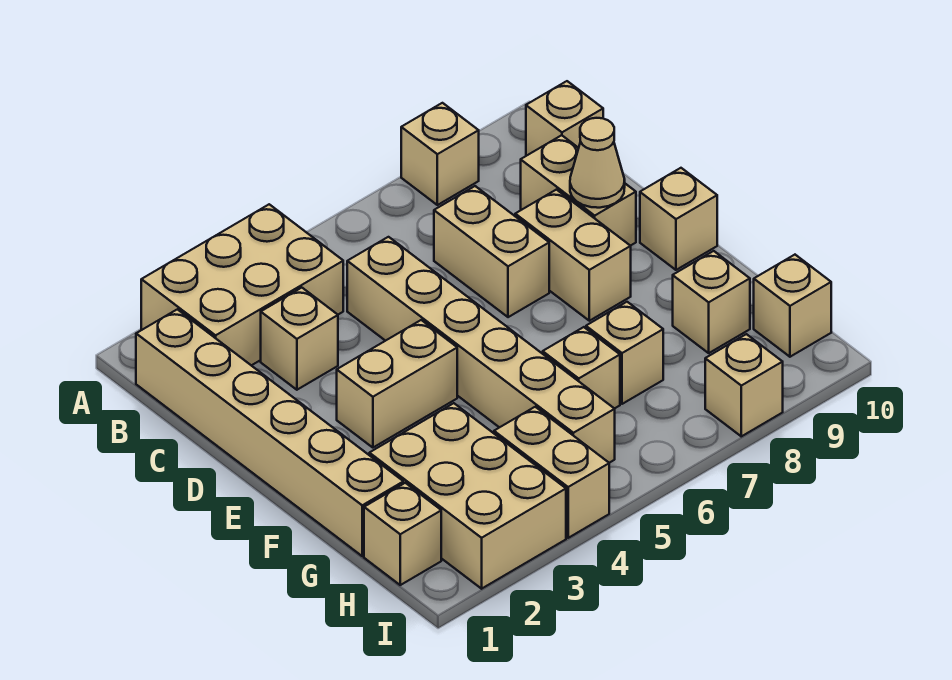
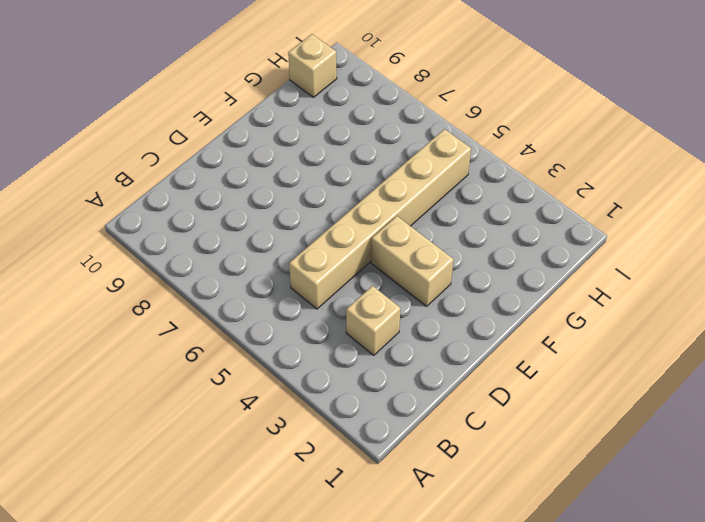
none -> tan brick A2:B4 level 1
none -> tan brick A8 level 1
none -> tan brick B1:G1 level 1

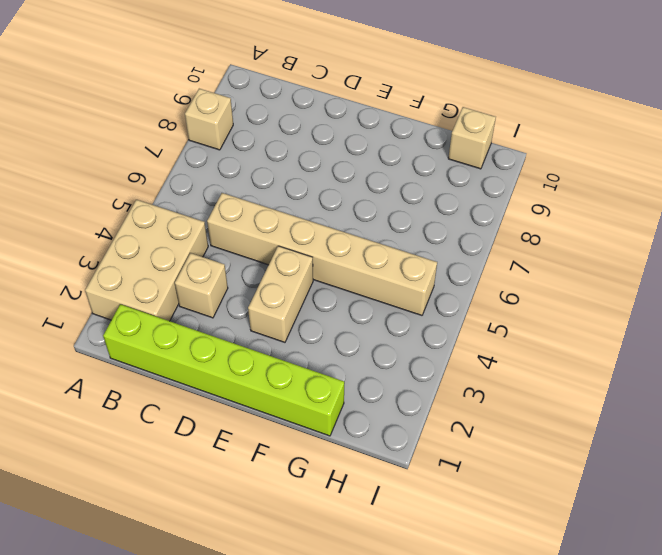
lime brick B1:G1 level 1 -> tan brick B1:G1 level 1
none -> tan brick B10 level 1
none -> tan brick C7:D7 level 1
none -> tan brick C9:D9 level 1

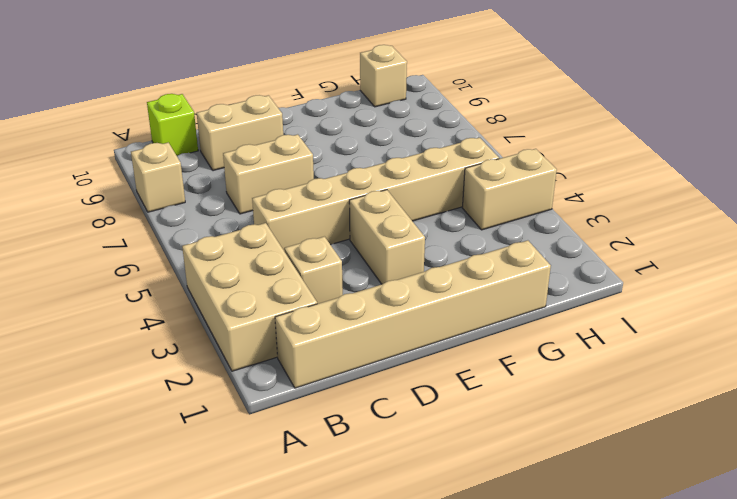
lime brick B10 level 1 -> tan brick B10 level 1
none -> tan brick D8:E8 level 1
none -> tan brick E10 level 1
none -> tan brick G2:I3 level 1

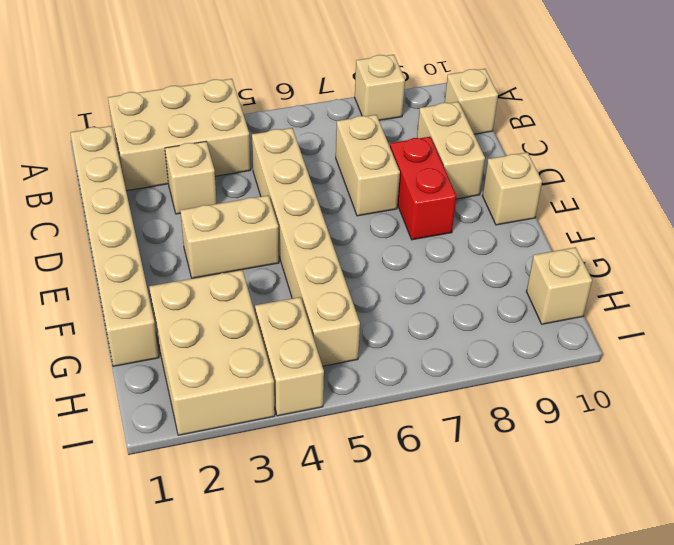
red brick D8:E8 level 1 -> tan brick D8:E8 level 1
none -> tan brick G6 level 1
none -> tan brick G7 level 1
none -> tan brick G9 level 1

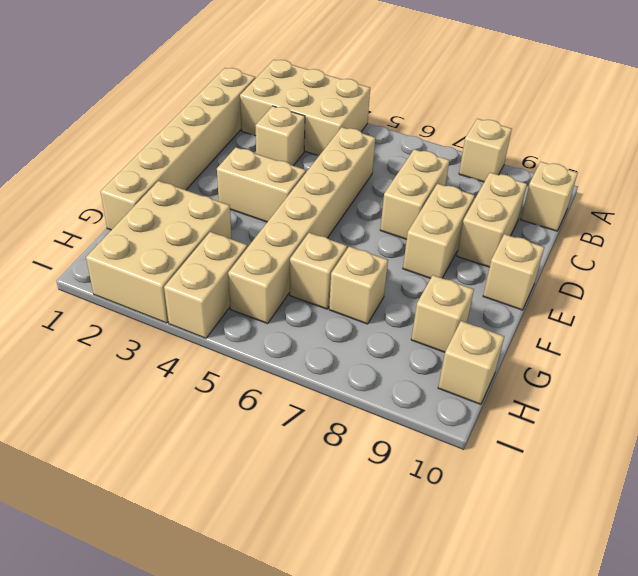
none -> tan brick H1 level 1
none -> tan brick I8 level 1
none -> tan cone D9 level 2

